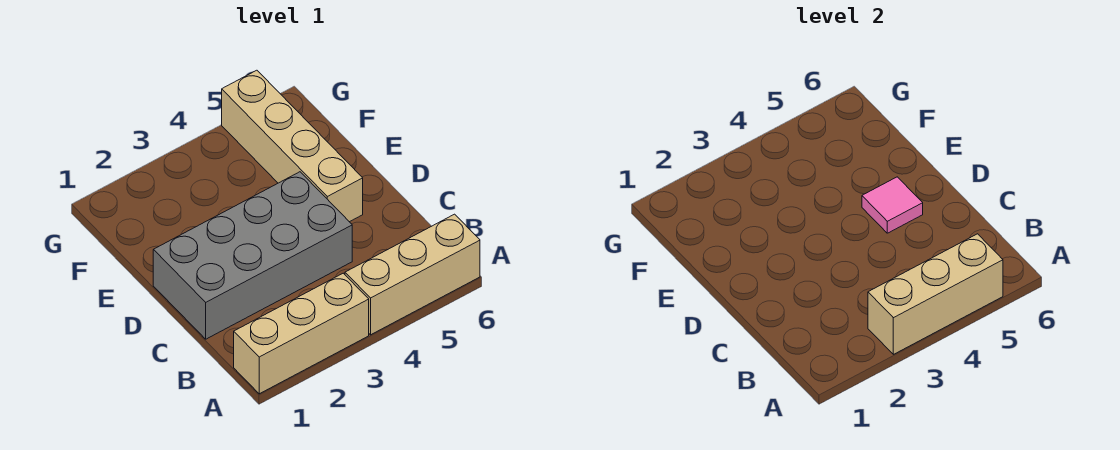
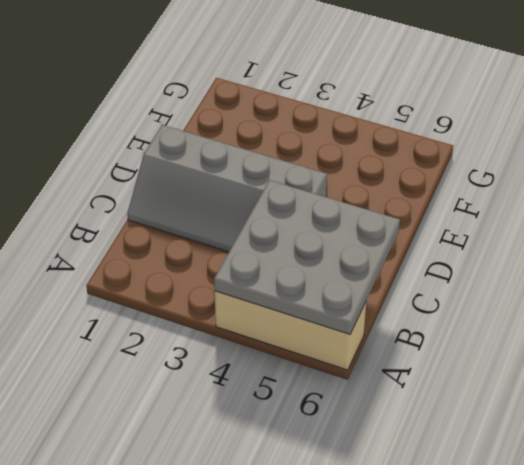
grey plate A4:C6 level 2 -> tan brick A3:A5 level 2
grey slope C1:D4 level 1 top D -> grey brick C1:D4 level 1
none -> tan brick A1:A3 level 1
none -> tan brick D5:G5 level 1

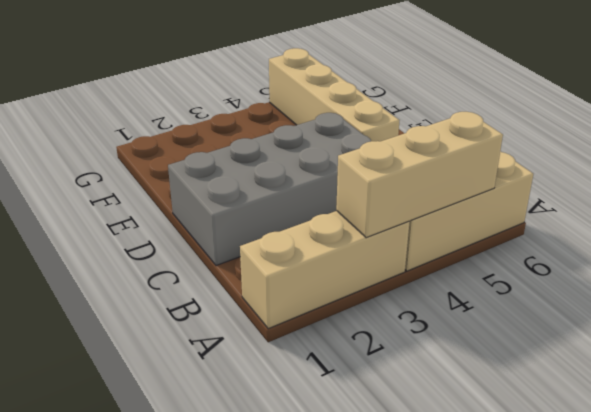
none -> pink tile D5 level 2

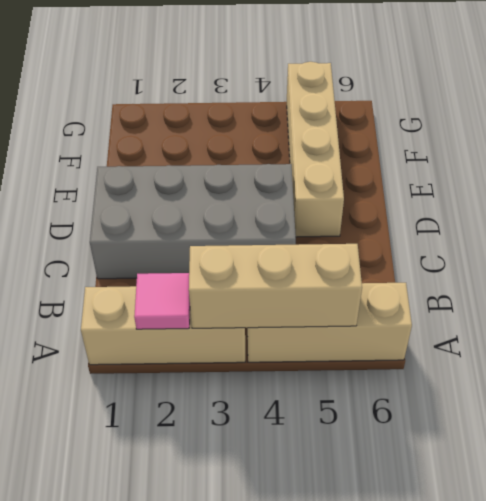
pink tile A2 level 2 -> pink tile D5 level 2

